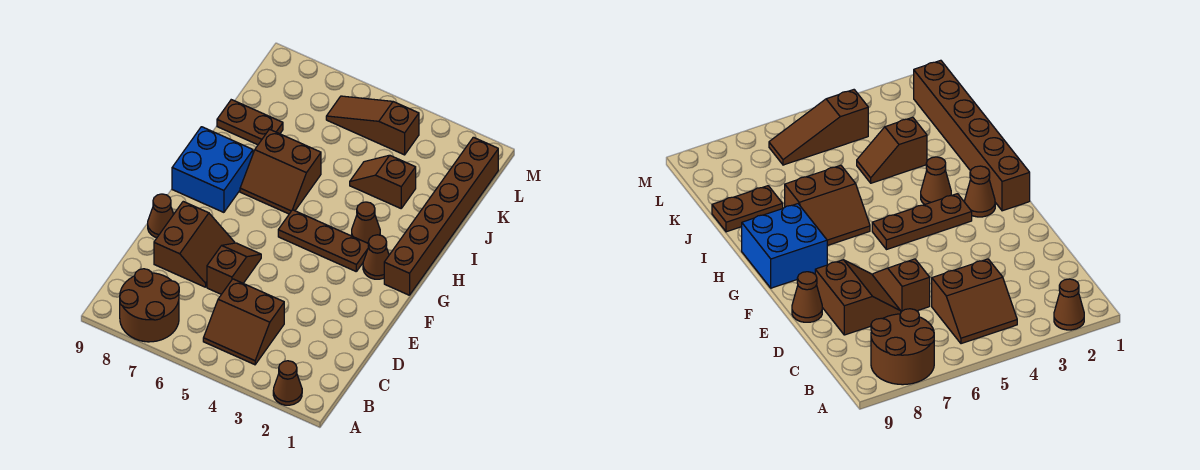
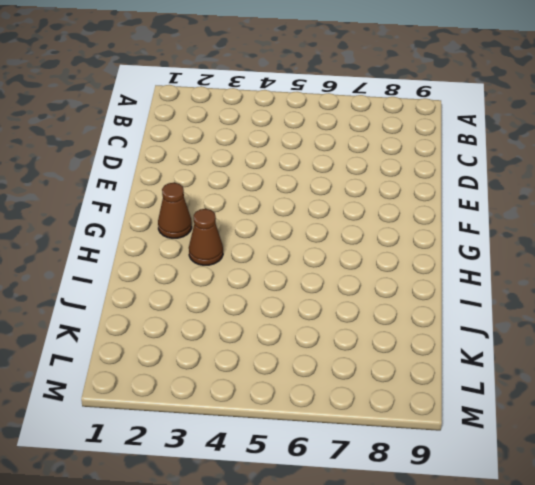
none -> brown cone A2 level 1
none -> brown round brick A7:B8 level 1
none -> brown slope B4:C5 level 1 top C

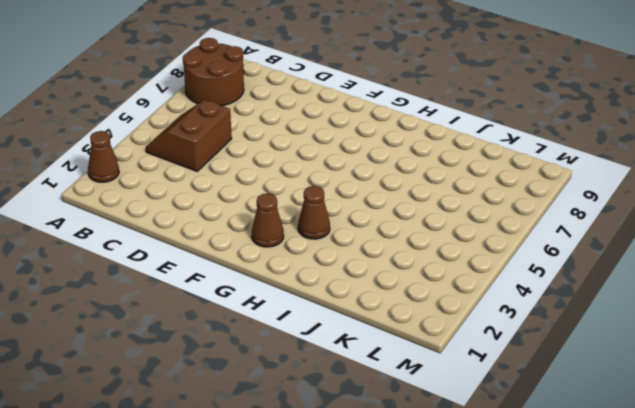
none -> brown slope D6:E6 level 1 top D
none -> brown slope D7:E8 level 1 top 8
none -> brown cone E9 level 1

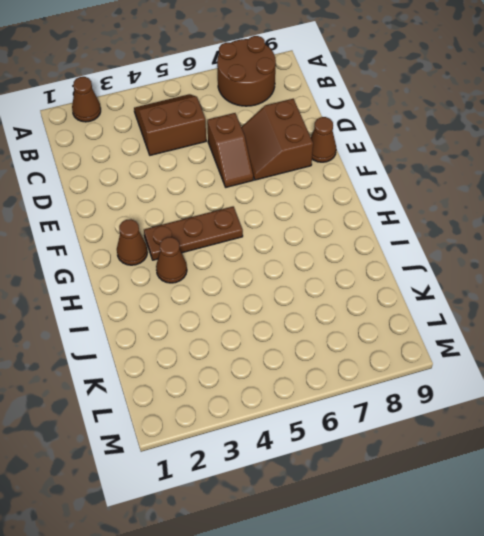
none -> brown brick G1:L1 level 1
none -> blue brick G8:H9 level 1
none -> brown slope H6:I7 level 1 top I

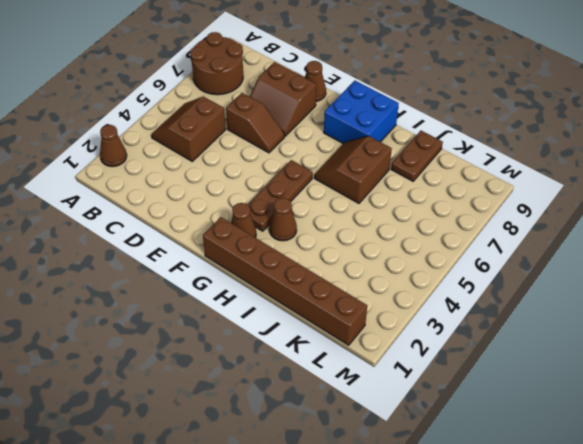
none -> brown slope J3:J4 level 1 top 3
none -> brown slope L4:L6 level 1 top 4

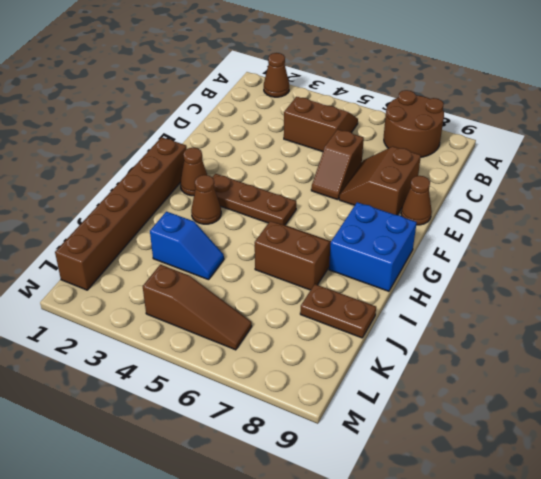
blue slope J3:J4 level 1 top 3 -> brown slope J3:J4 level 1 top 3

